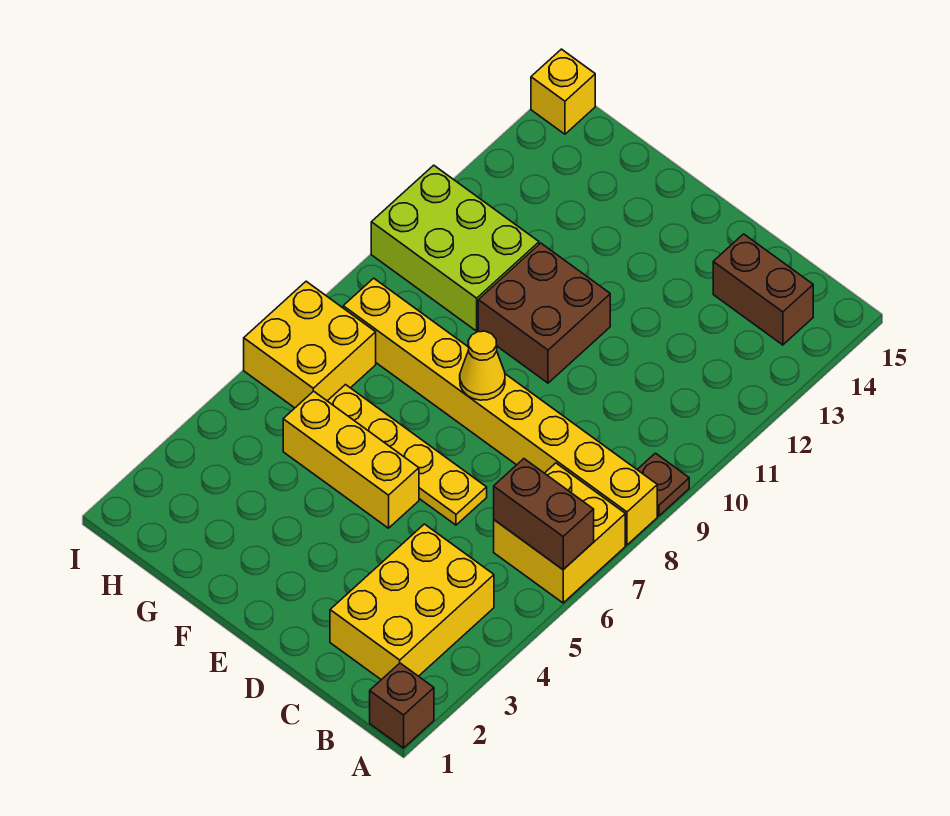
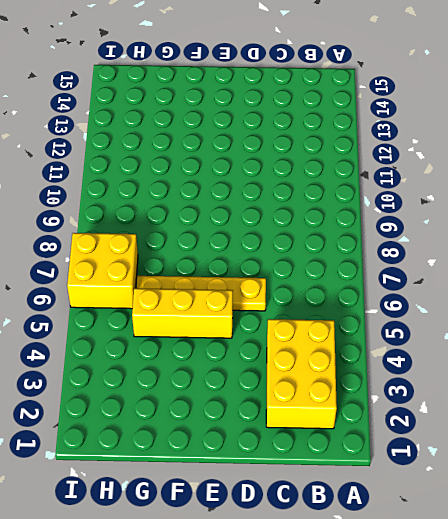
none -> brown brick A1 level 1
none -> yellow brick A6:B7 level 1
none -> yellow brick A8:H8 level 1

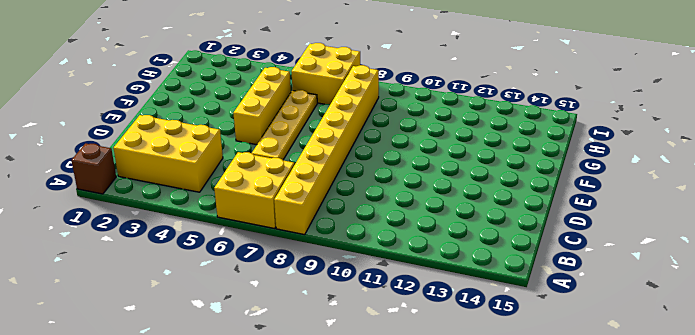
none -> brown plate A9 level 1
none -> brown brick B14:C14 level 1
none -> brown brick E10:F11 level 1

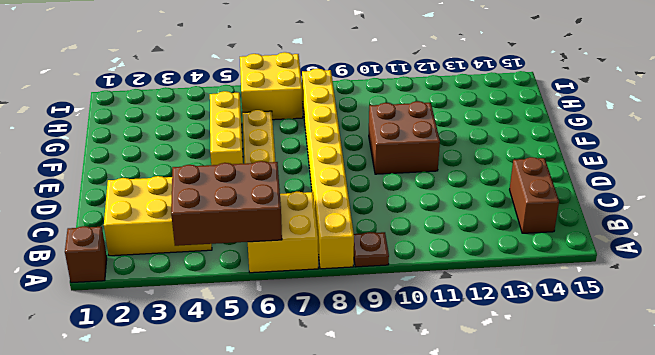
brown brick A4:B6 level 2 -> brown brick A6:B6 level 2
none -> lime brick G10:I11 level 1
none -> yellow brick I15 level 1
none -> yellow cone E8 level 2

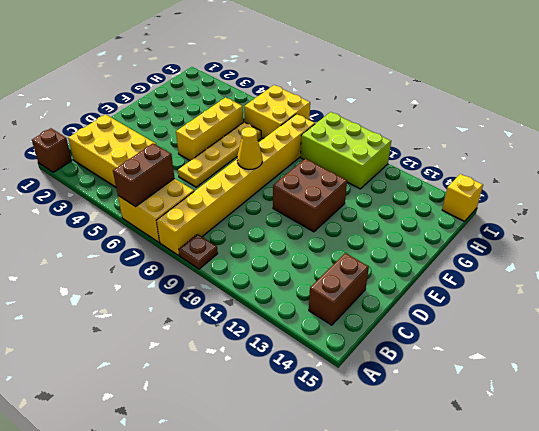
lime brick H9:I11 level 1 -> lime brick G10:I11 level 1

